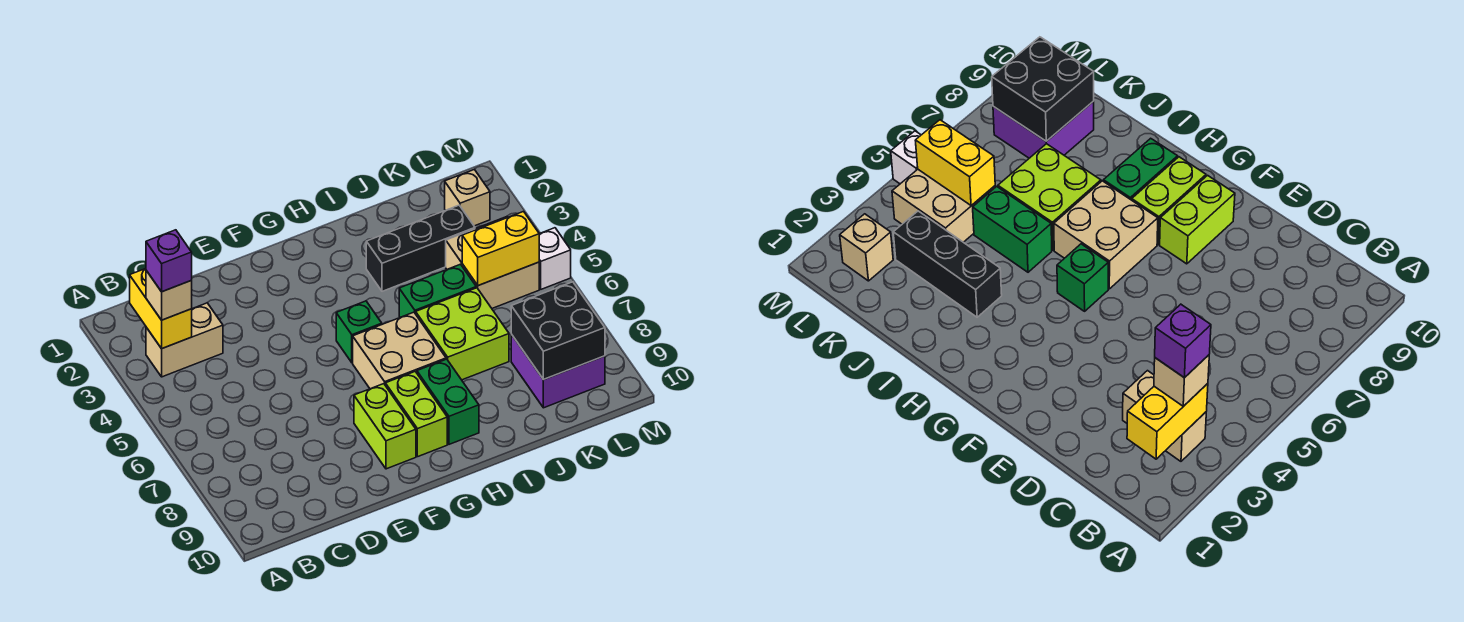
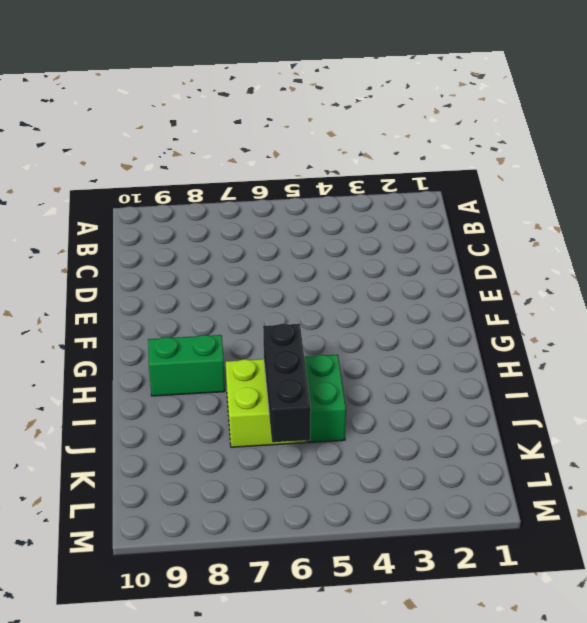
black brick I6:K6 level 2 -> black brick I3:K3 level 1
none -> tan brick B3:C3 level 1
none -> lime brick F8:F9 level 1
none -> green brick G5 level 1

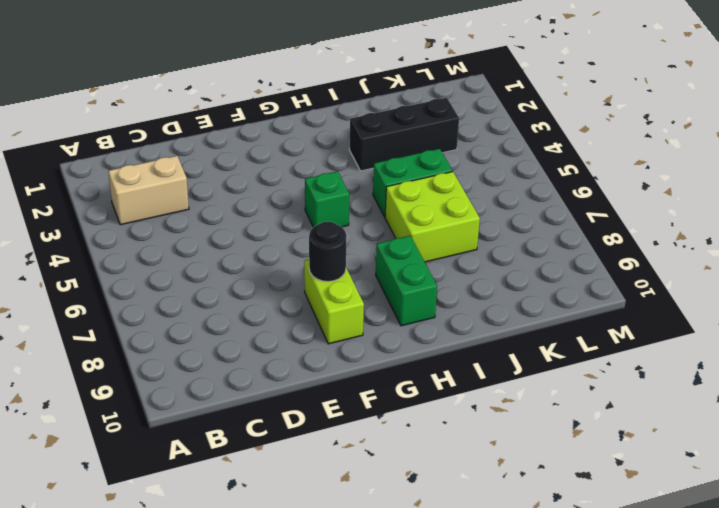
black round brick F8 level 2 -> none
none -> tan brick G6:H7 level 1
none -> lime brick G8:G9 level 1
none -> tan brick K4:L5 level 1

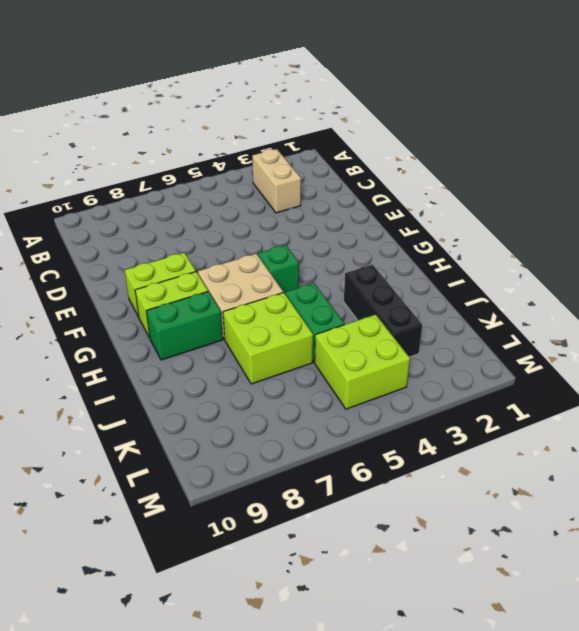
lime brick K4:L5 level 1 -> tan brick K4:L5 level 1
none -> purple brick K8:L9 level 1
none -> tan brick L2 level 1
none -> white brick M5 level 1

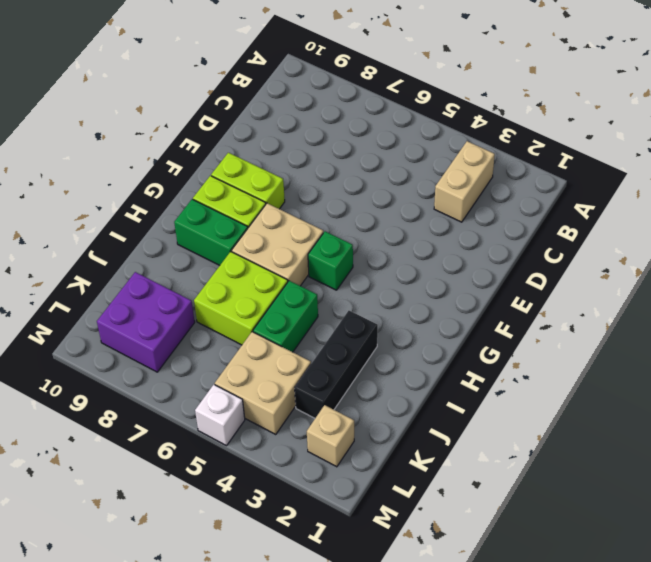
none -> yellow brick B2:B3 level 2
none -> yellow brick K5:L5 level 2
none -> black brick K8:L9 level 2

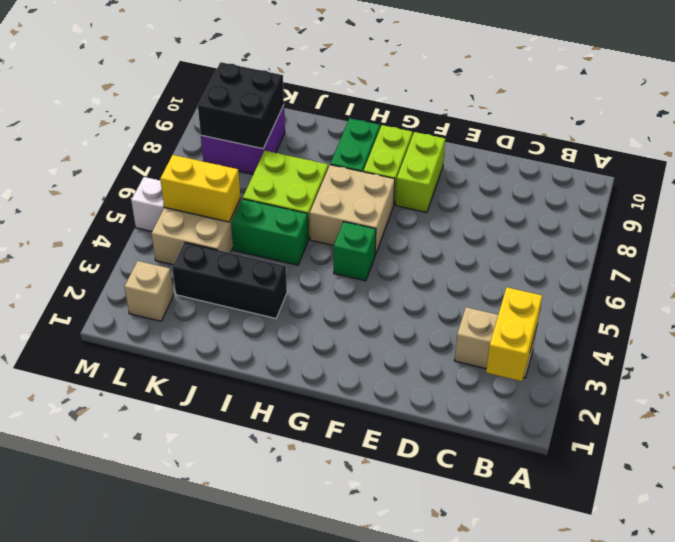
none -> tan brick B3 level 3
none -> purple brick B3 level 4

